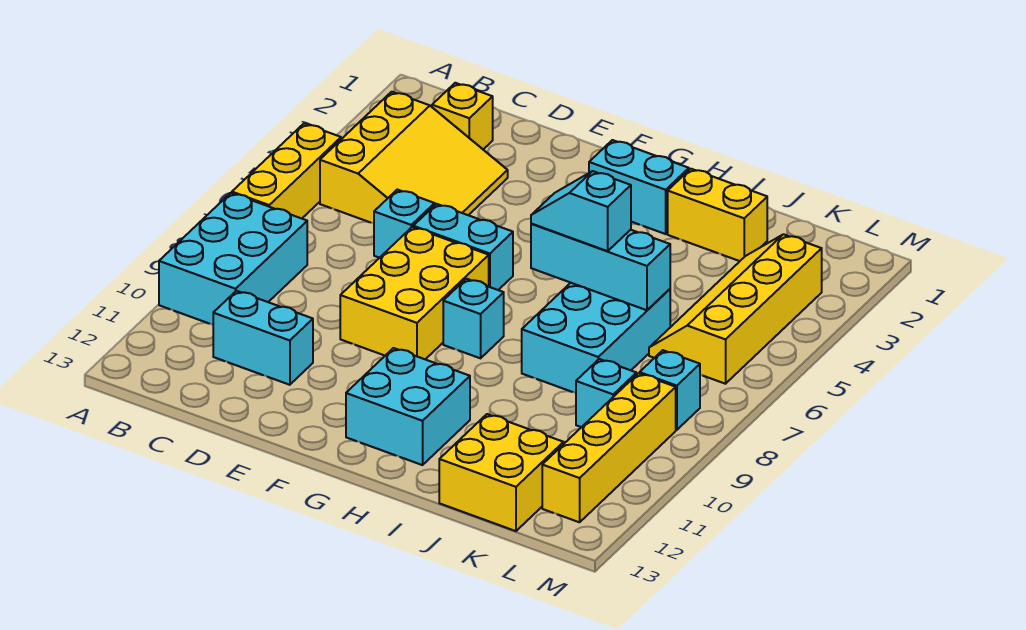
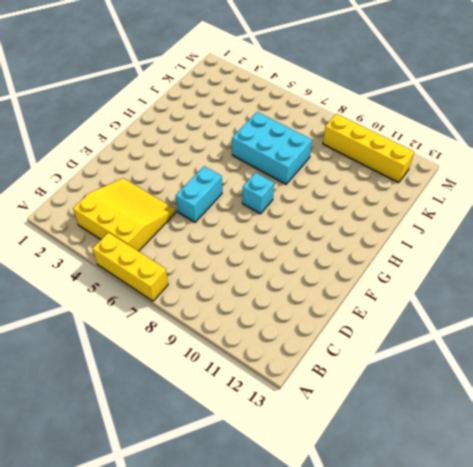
none -> cyan brick A8:B10 level 1
none -> yellow brick C2 level 1
none -> cyan brick C11:D11 level 1

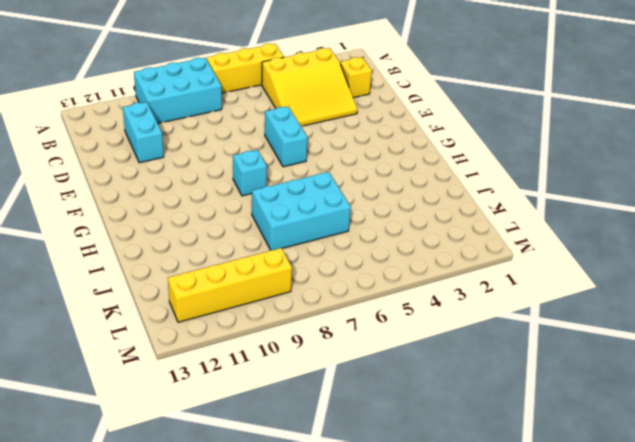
none -> cyan brick D6 level 1
none -> yellow brick E7:F9 level 1
none -> cyan brick G2:H2 level 1

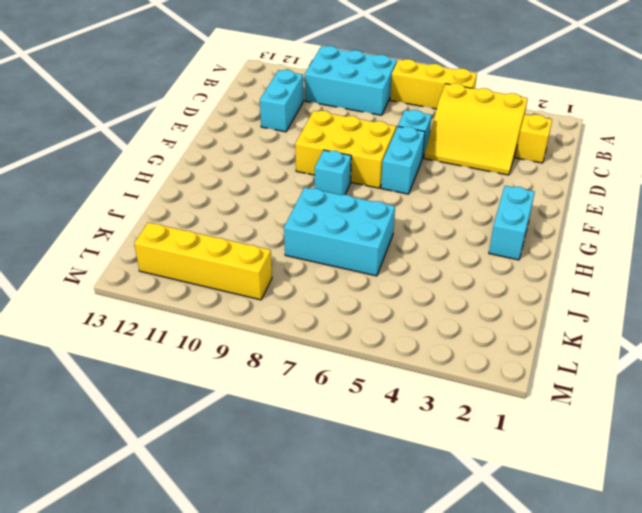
none -> cyan brick G11:H12 level 1
none -> yellow brick I2:J2 level 1
none -> yellow brick J12:K13 level 1

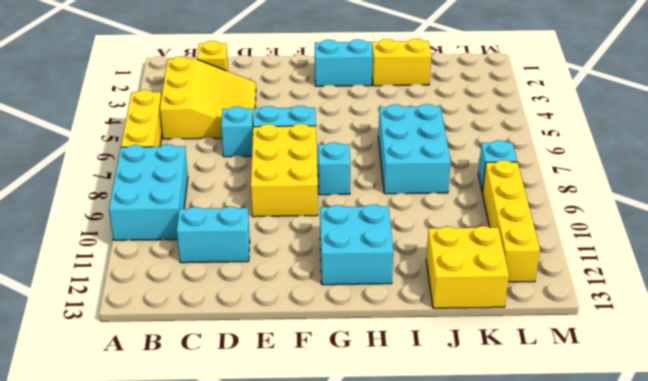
none -> yellow slope K3:L6 level 1 top L
none -> cyan brick K9 level 1
none -> cyan brick H6:J6 level 2

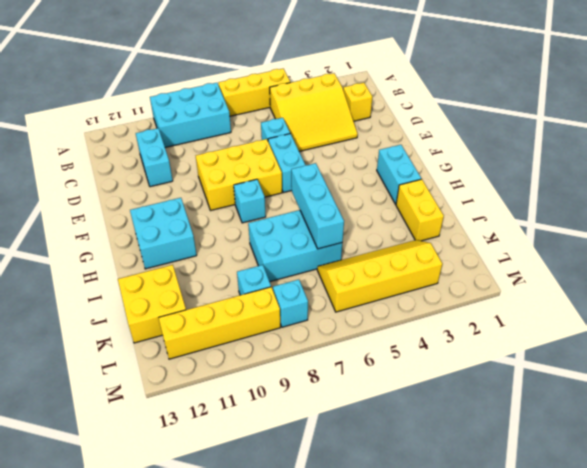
none -> cyan slope H6:I6 level 3 top I

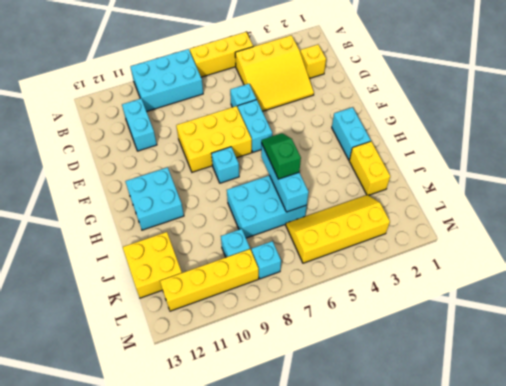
green slope H6:I6 level 3 top I -> cyan slope H6:I6 level 3 top I

